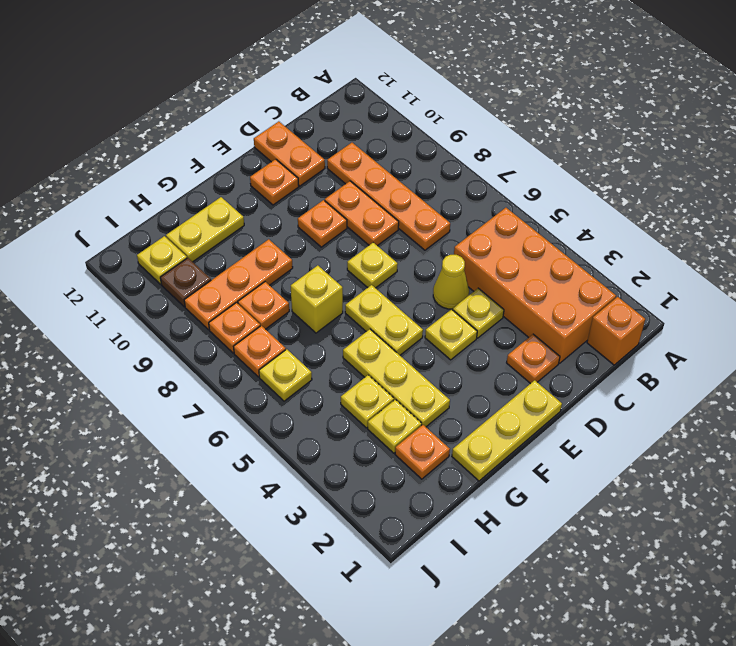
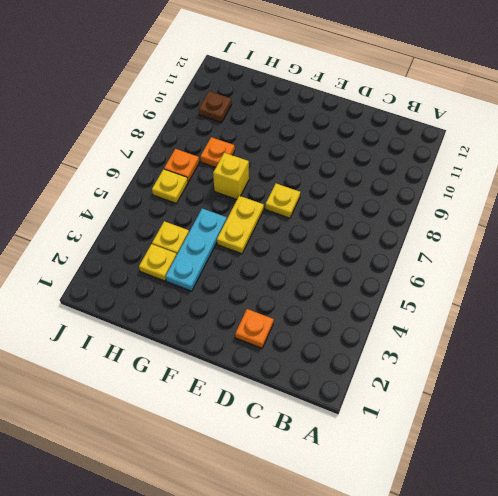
cyan plate G3:G5 level 1 -> yellow plate G3:G5 level 1
none -> orange brick B1 level 1
none -> orange brick B2:C5 level 1
none -> orange plate C7:C10 level 1

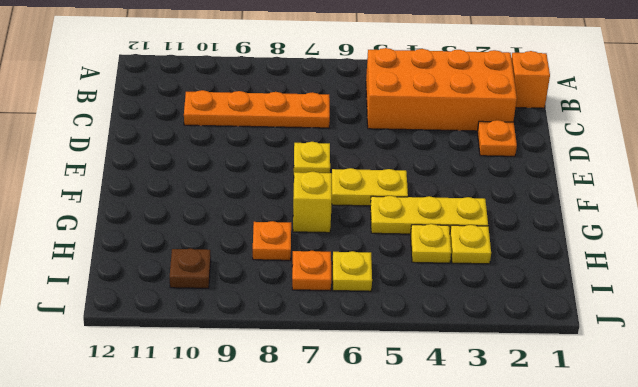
none -> yellow plate D4 level 1
none -> yellow cone D5 level 1
none -> orange plate D8:D9 level 1

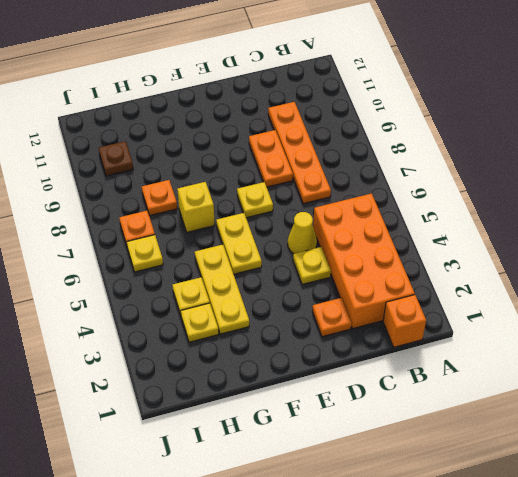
none -> orange plate D11:D12 level 1
none -> yellow plate E1:G1 level 1
none -> yellow plate E4 level 1

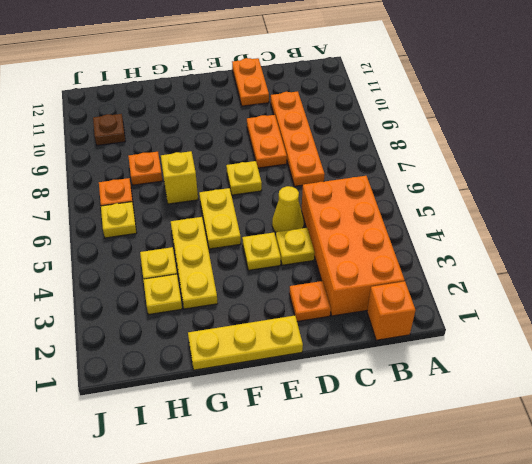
none -> orange plate E9 level 1
none -> orange plate E11 level 1
none -> orange plate G9:I9 level 1

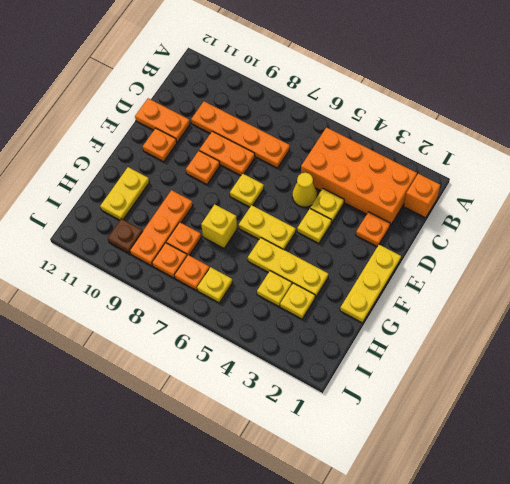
none -> orange plate H2 level 1
none -> yellow plate I11 level 1

